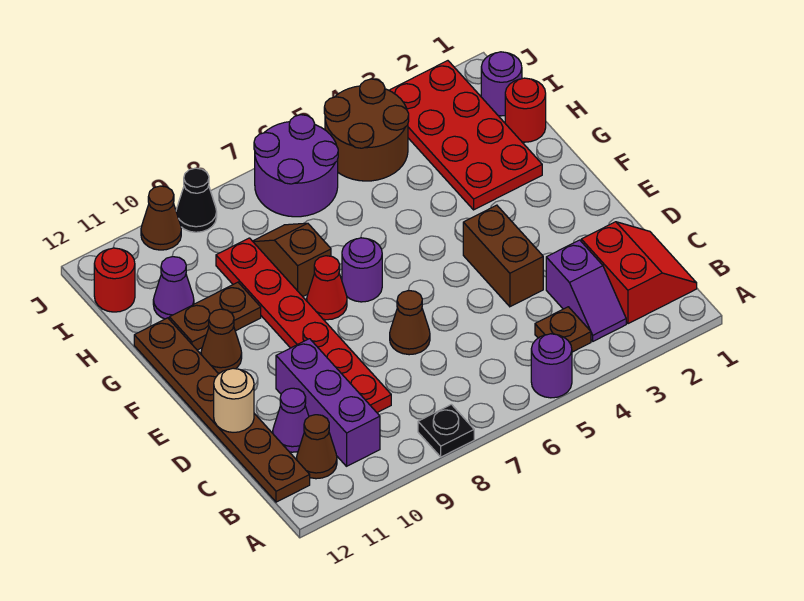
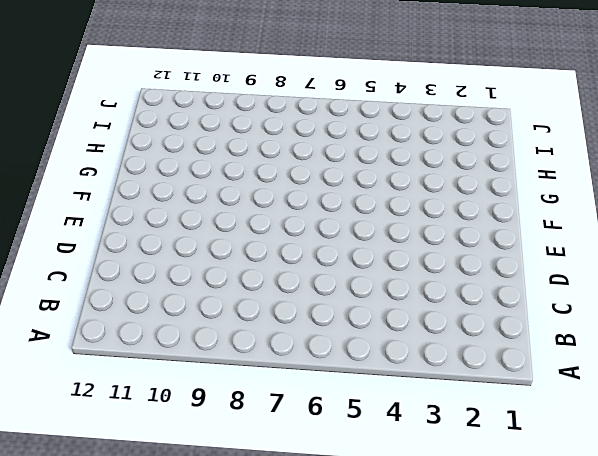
none -> purple round brick A5 level 1
none -> black plate A8 level 1
none -> red slope B1:C2 level 1 top 2

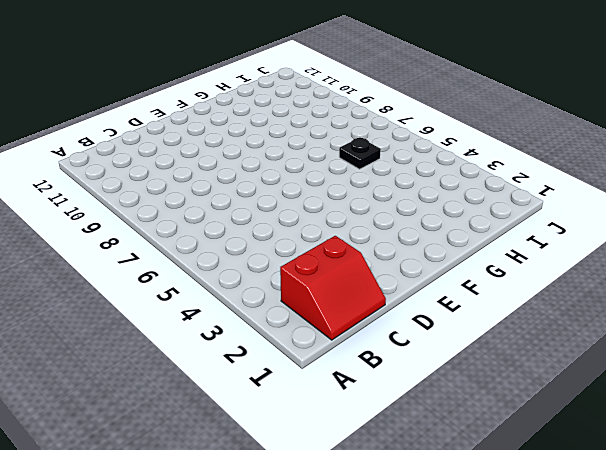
black plate H6 level 1 -> black plate A8 level 1
none -> purple round brick A5 level 1
none -> purple slope B3:C3 level 1 top C
none -> brown plate B4 level 1

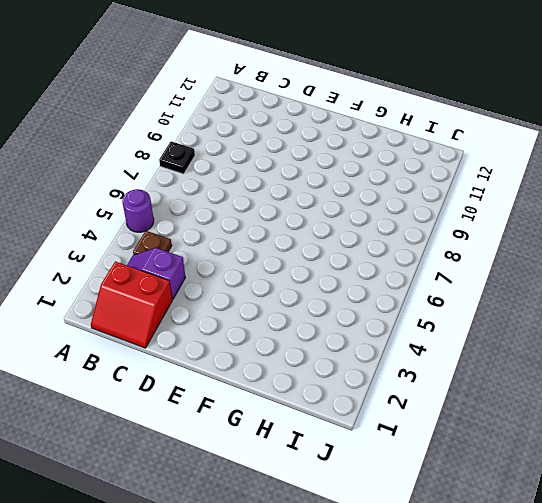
none -> purple brick B10:D10 level 1
none -> brown cone B11 level 1
none -> brown plate B12:G12 level 1

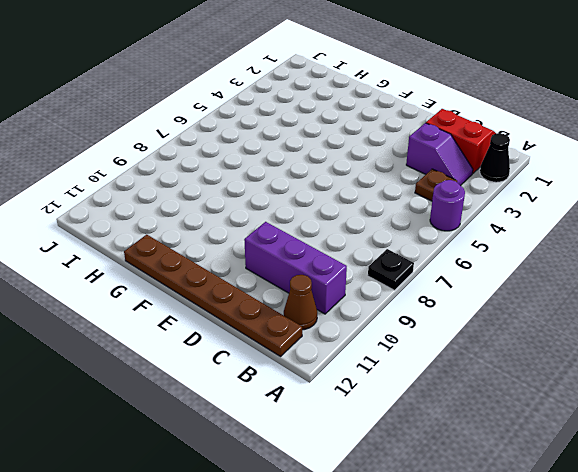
black cone A2 level 1 -> black cone J9 level 1
none -> red plate C9:H9 level 1
none -> purple cone C11 level 1
none -> brown brick D4:E4 level 1

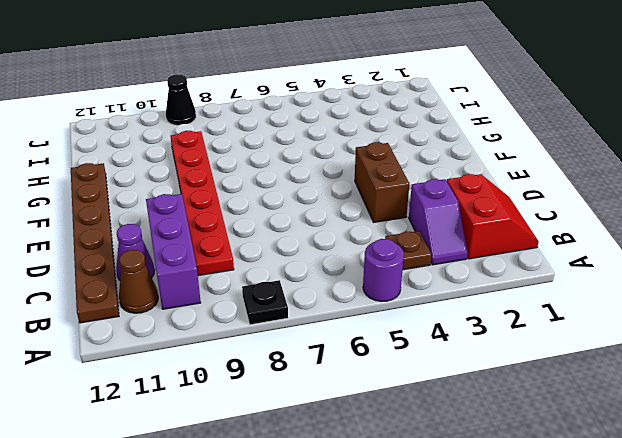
none -> brown cone D7 level 1
none -> purple round brick F7 level 1
none -> red cone F8 level 1

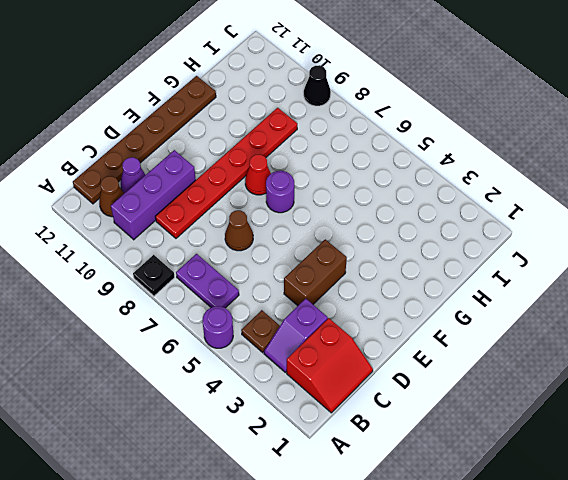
purple plate B6:B7 level 1 -> none
none -> brown cone F11 level 1
none -> red plate G2:J3 level 1
none -> brown slope G8:H8 level 1 top G

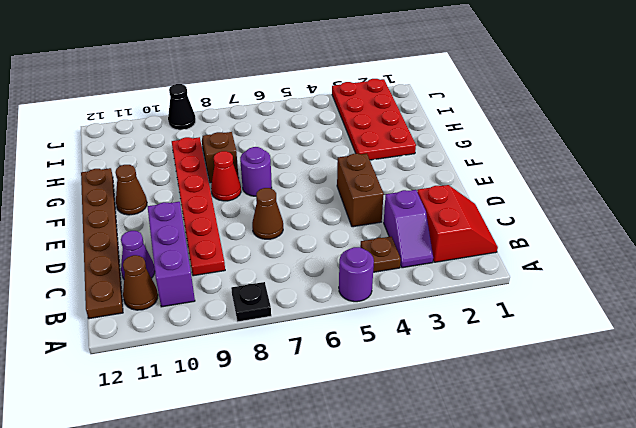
none -> brown plate G10:G11 level 1
none -> red round brick H1 level 1
none -> purple cone H11 level 1

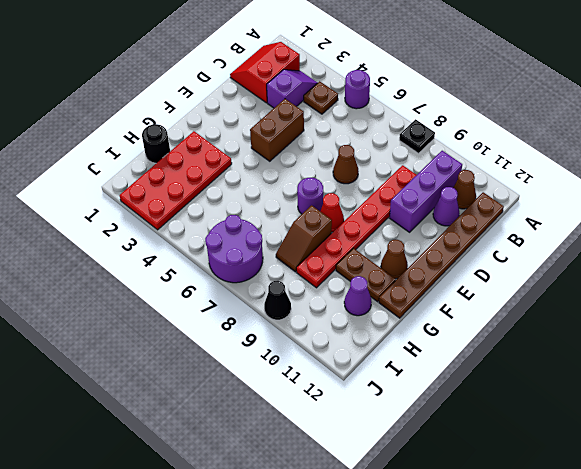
black round brick H1 level 1 -> red round brick H1 level 1
none -> purple round brick I1 level 1
none -> brown round brick I4:J5 level 1
none -> red round brick I12 level 1

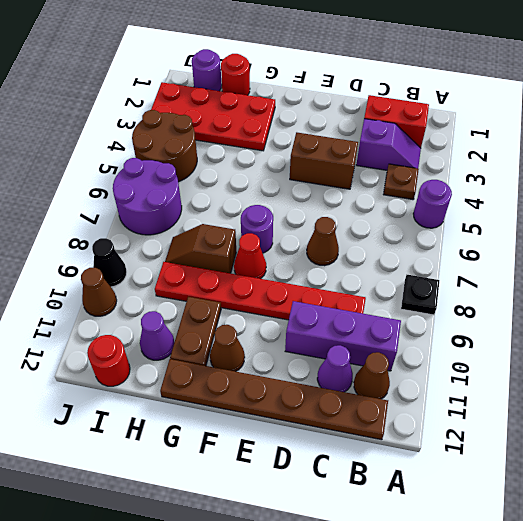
none -> tan round brick D12 level 2

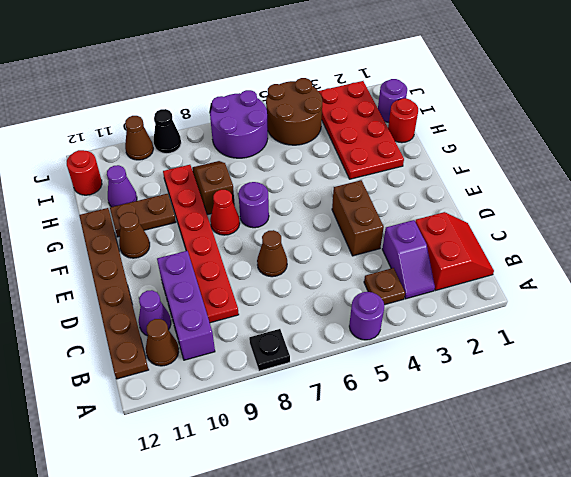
none -> tan round brick D12 level 2

